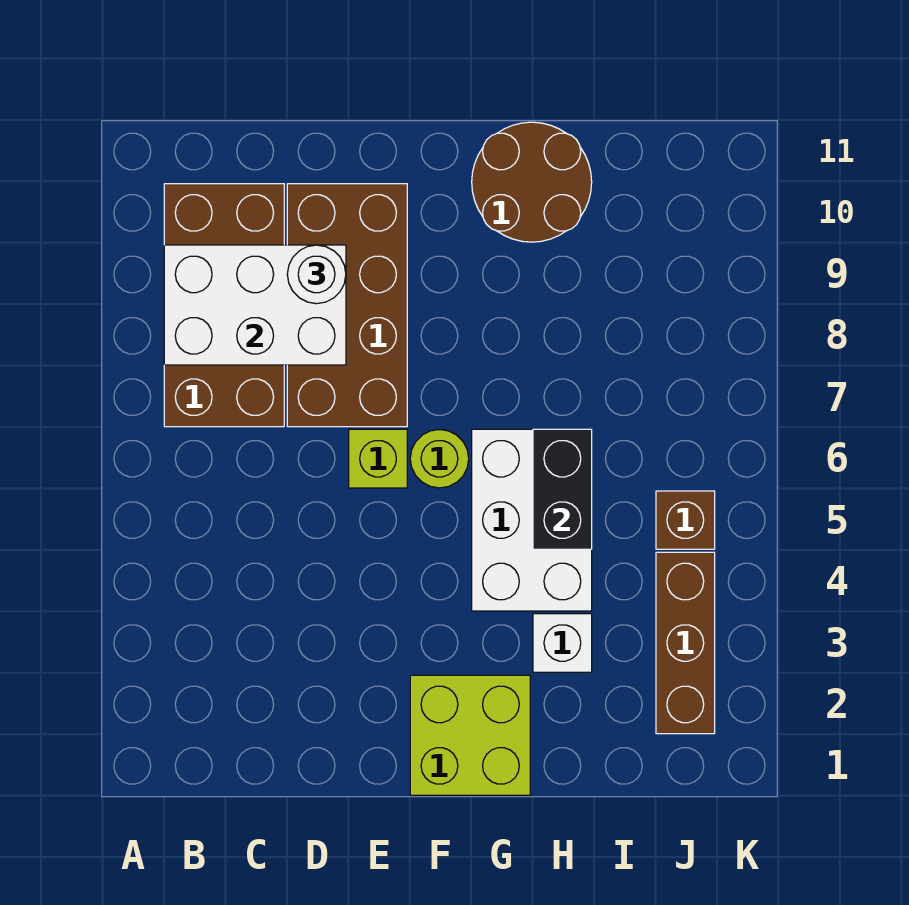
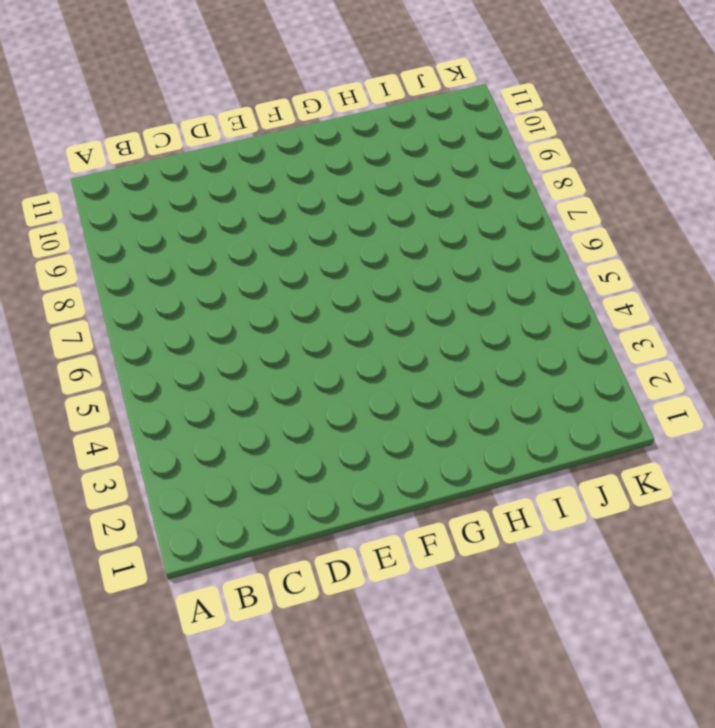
none -> brown brick B7:C10 level 1
none -> brown brick D7:E10 level 1
none -> lime brick E6 level 1

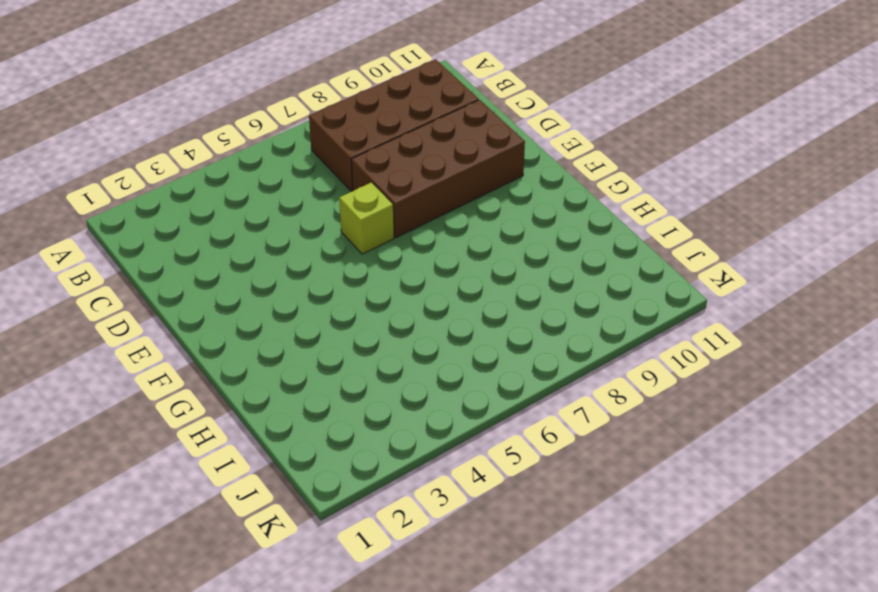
none -> lime brick F1:G2 level 1
none -> lime round brick F6 level 1
none -> white brick G4:H6 level 1

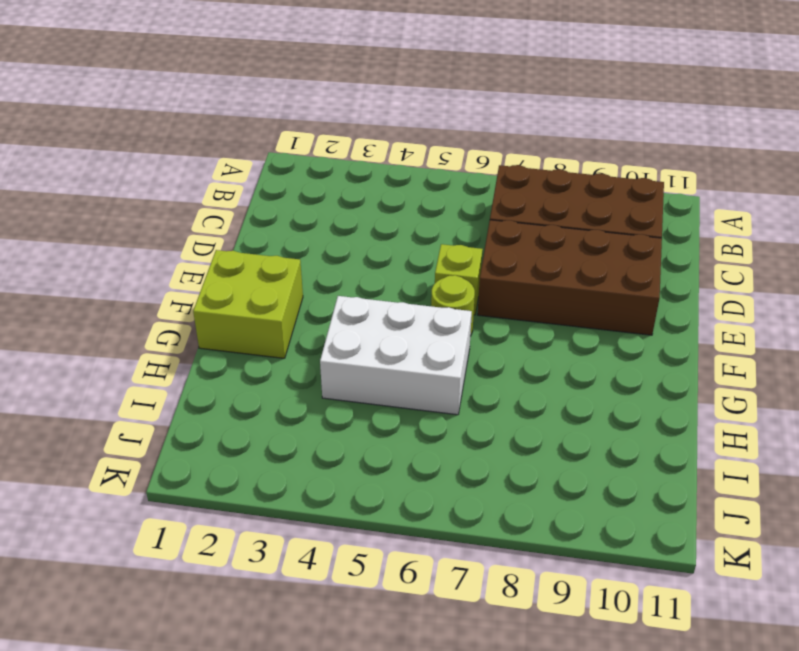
none -> brown round brick G10:H11 level 1
none -> white brick H3 level 1
none -> brown brick J2:J4 level 1

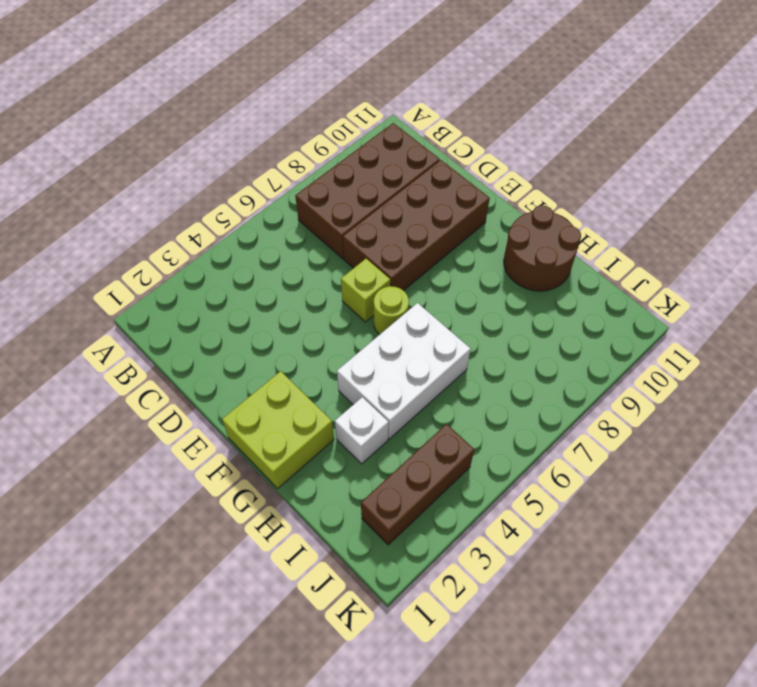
none -> brown brick J5 level 1
none -> white brick B8:D9 level 2
none -> black brick H5:H6 level 2

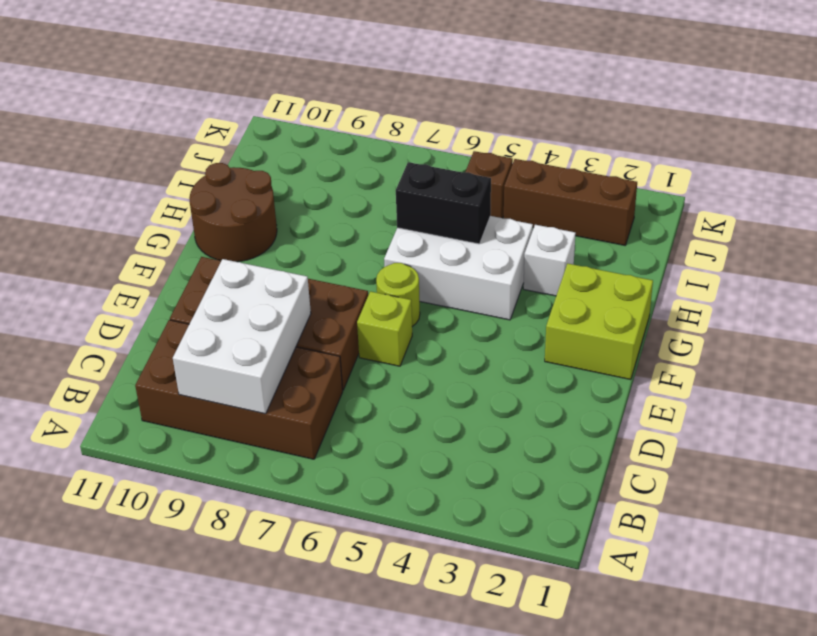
none -> white round brick D9 level 3

